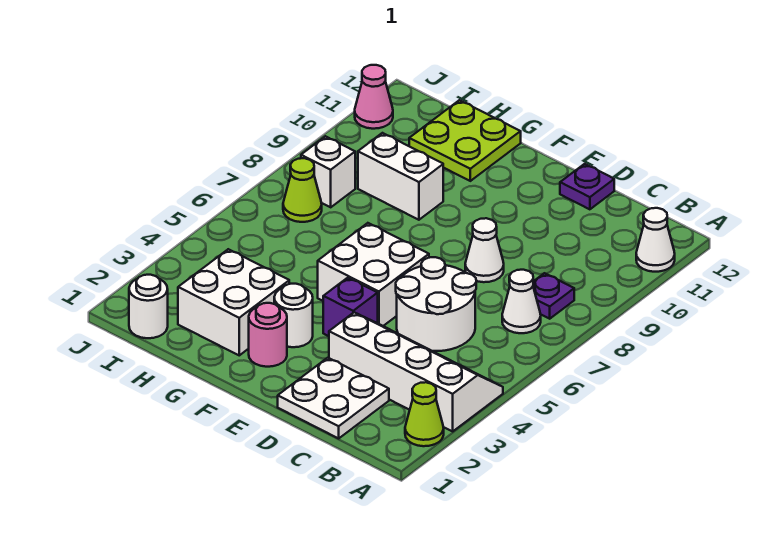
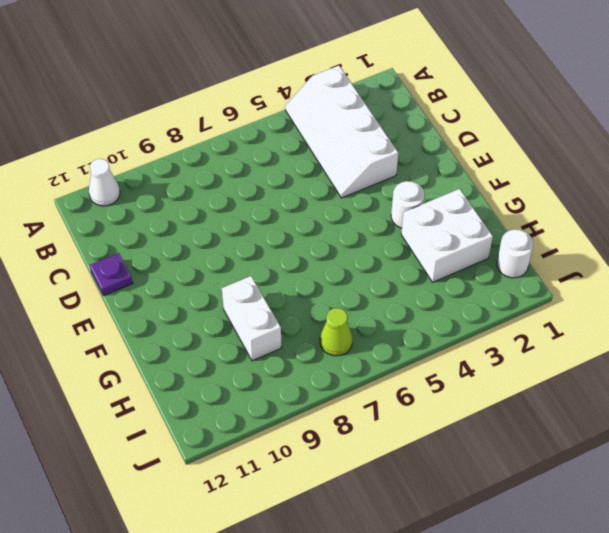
none -> lime cone A2 level 1
none -> white cone B7 level 1
none -> purple plate B8 level 1

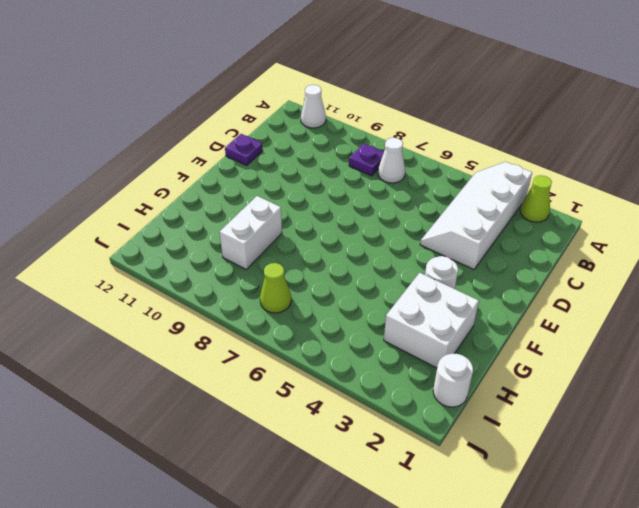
none -> white plate C1:D2 level 1
none -> white round brick C5:D6 level 1
none -> white cone D8 level 1

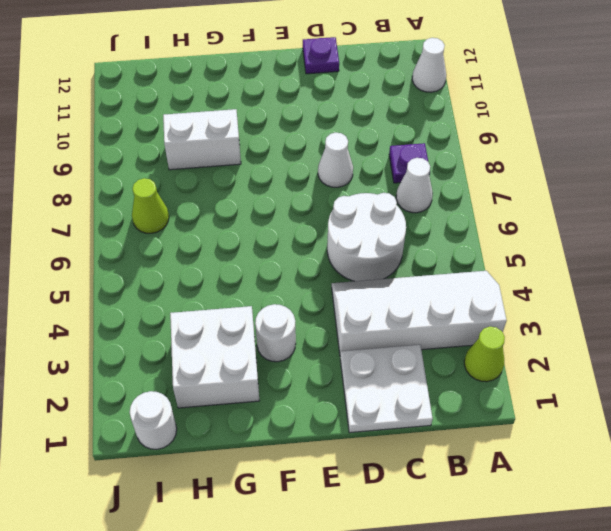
none -> purple brick E4 level 1
none -> white brick E5:F6 level 1
none -> pink round brick F2 level 1

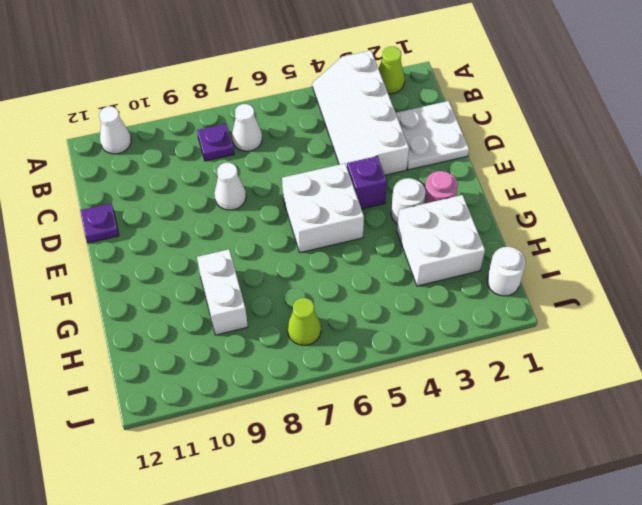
none -> white round brick C5:D6 level 1
none -> lime plate G11:H12 level 1
none -> white brick I8 level 1

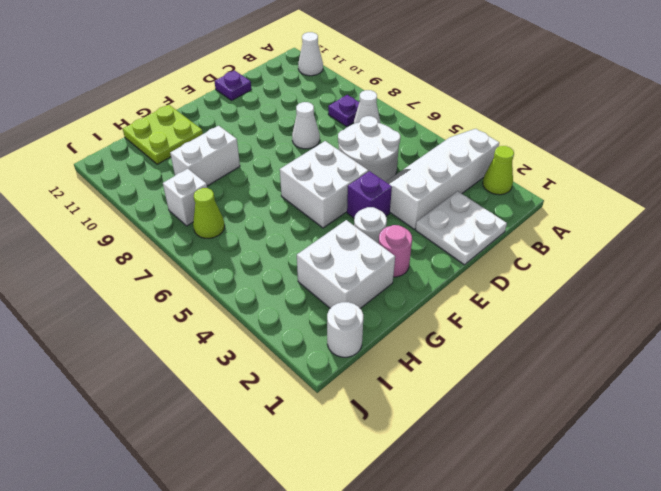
none -> pink cone J11 level 1

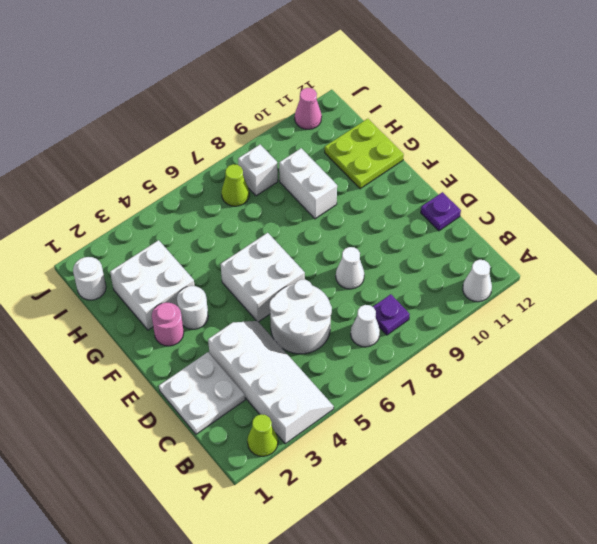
none -> purple brick E4 level 1

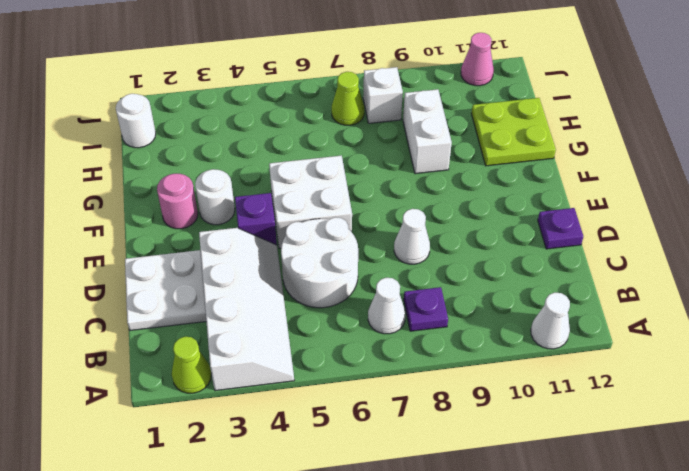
none -> white brick G2:H3 level 1

